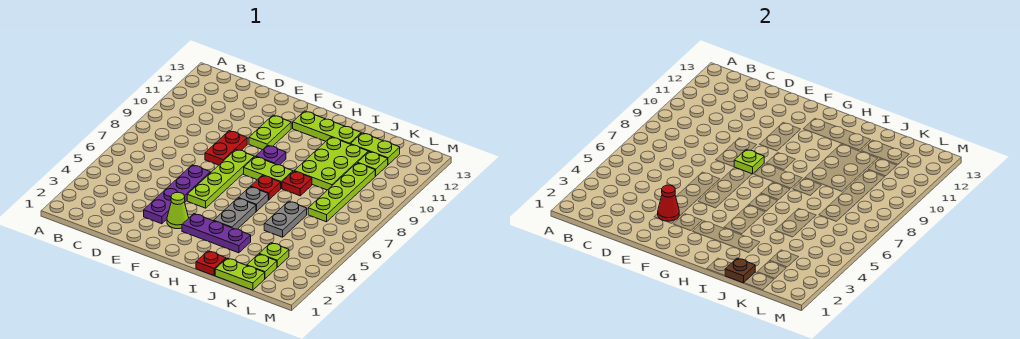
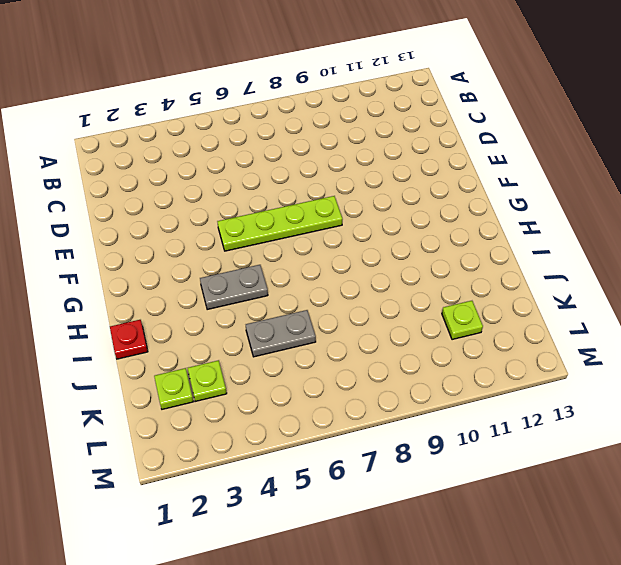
none -> purple plate E3:E6 level 1
none -> red plate E8:E9 level 1
none -> lime cone F3 level 1

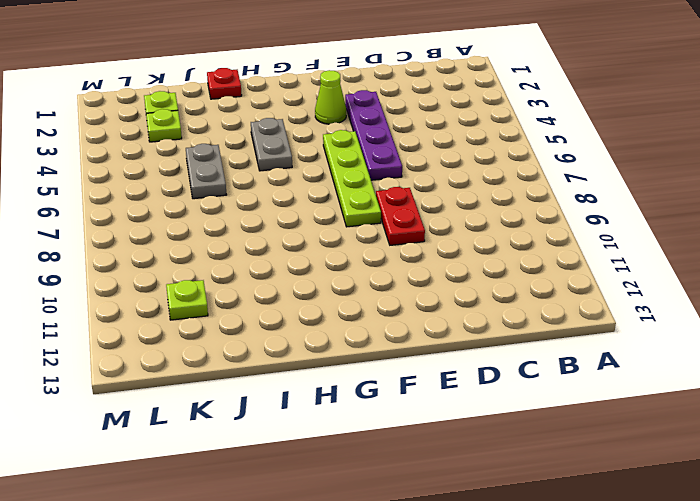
none -> lime plate F10:F11 level 1
none -> purple plate G3:I3 level 1
none -> lime plate G8:H8 level 1

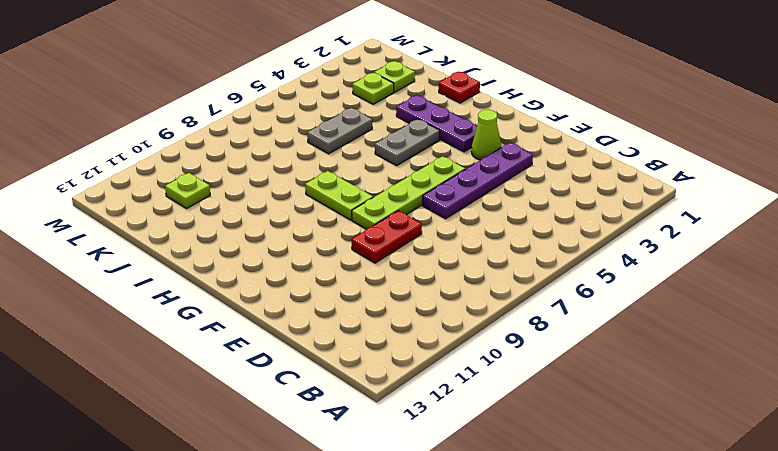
none -> lime plate F10:F11 level 1
none -> purple plate G9 level 1
none -> lime plate G12:I12 level 1

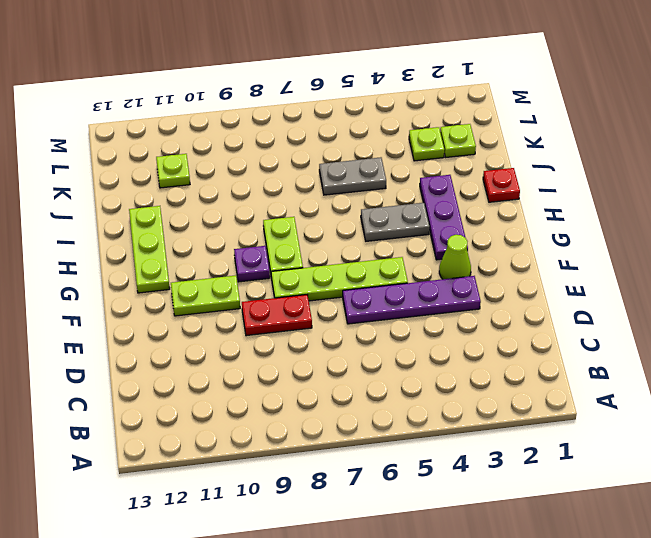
none -> grey plate H6 level 1
none -> red plate H7 level 1
none -> red plate I8 level 1

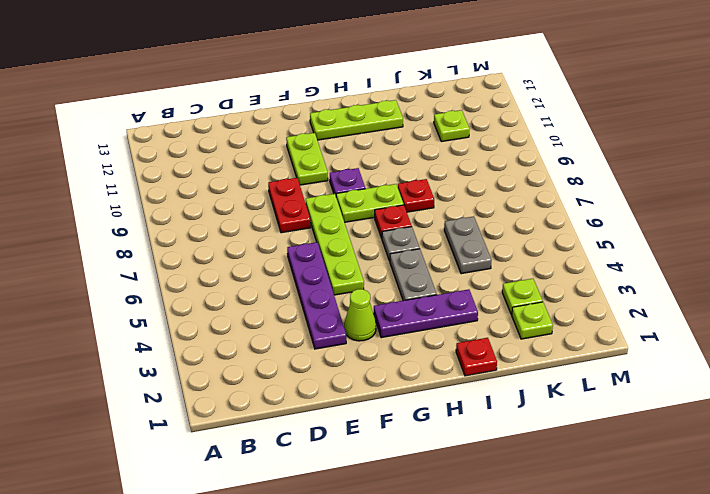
none -> lime plate I9:J11 level 1
none -> lime plate J1:K1 level 1
none -> lime plate J12:K12 level 1

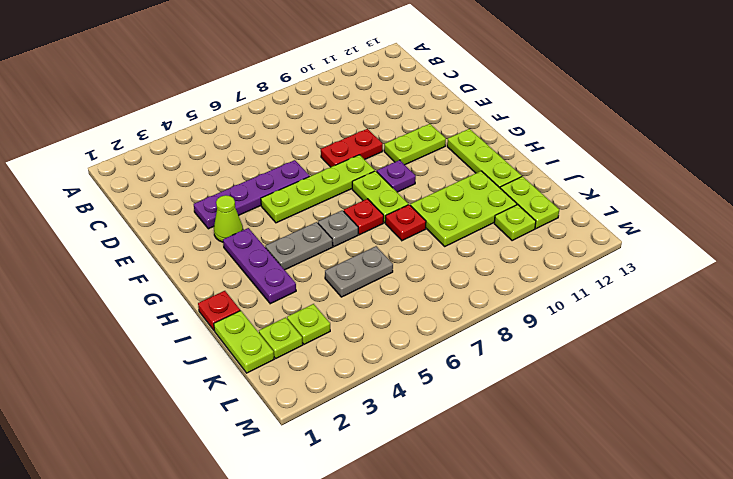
none -> lime plate K7:K10 level 1
none -> red cone E3 level 2
none -> lime plate F8 level 2

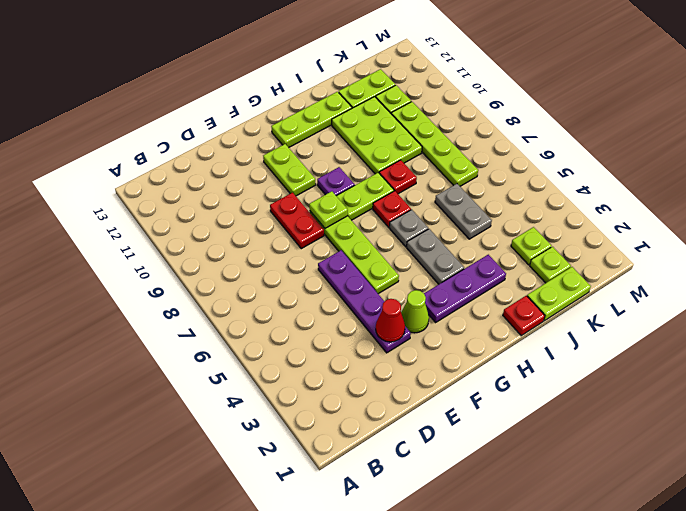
none -> brown plate J1 level 2

